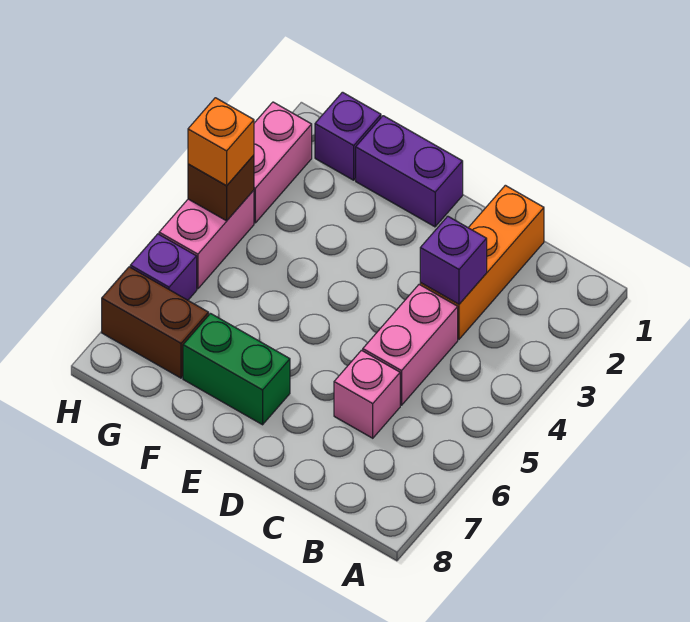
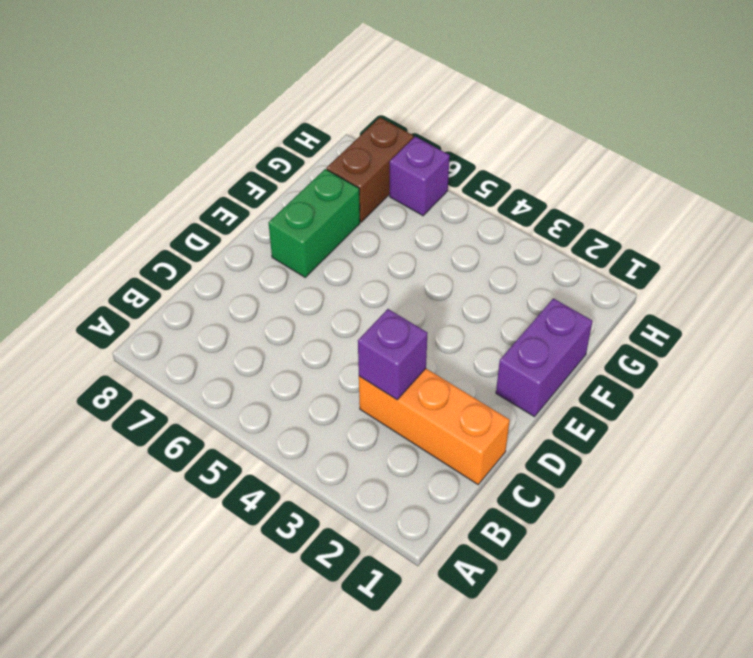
none -> pink brick C4:C5 level 1
none -> pink brick C6 level 1
none -> purple brick G1 level 1

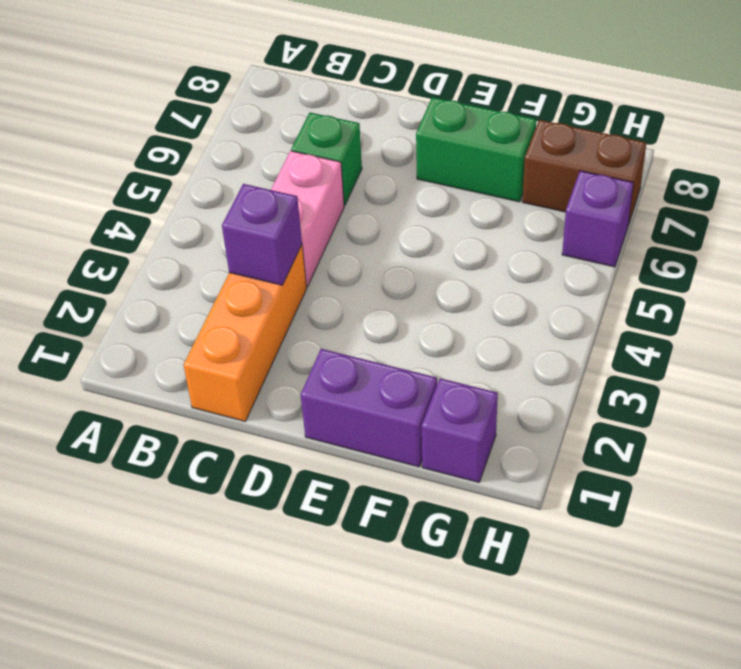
green brick C6 level 1 -> pink brick C6 level 1
none -> pink brick H2:H3 level 1
none -> pink brick H4:H5 level 1
none -> brown brick H4 level 2

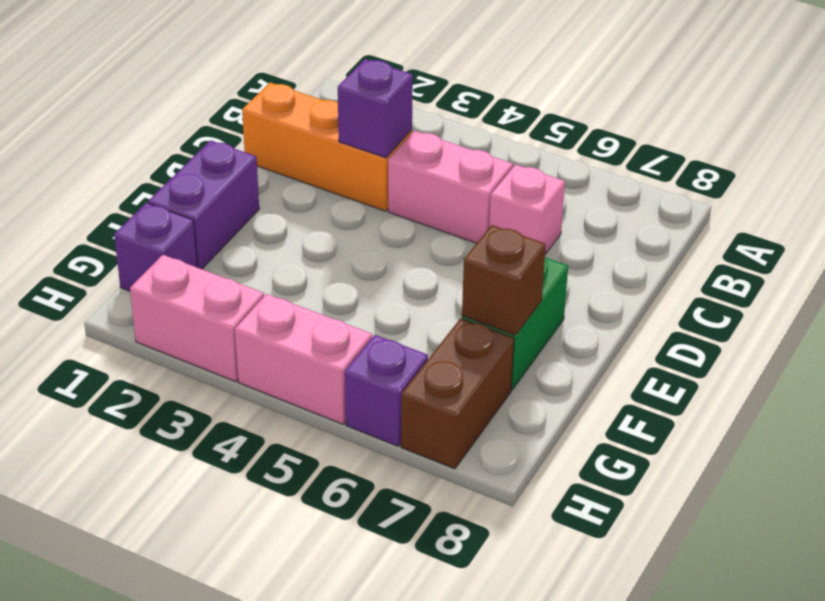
brown brick F7 level 2 -> brown brick H4 level 2
none -> orange brick H4 level 3

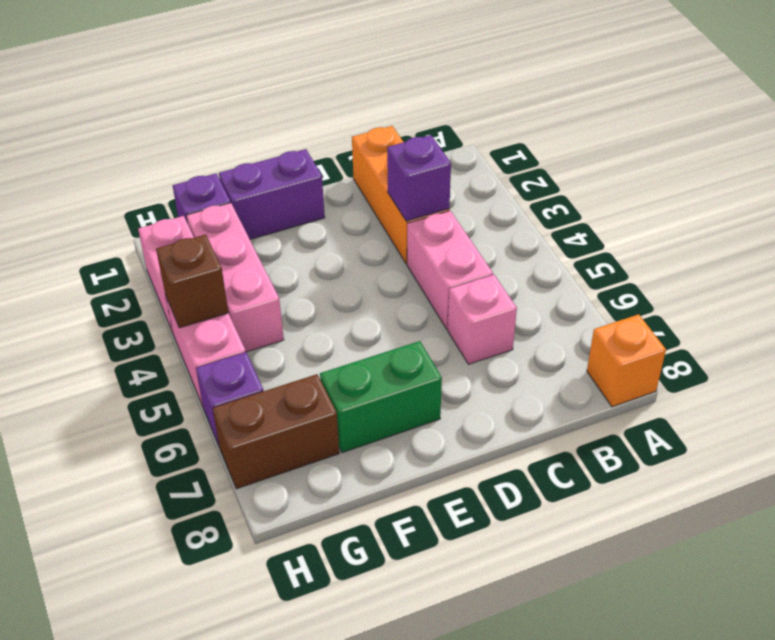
orange brick A8 level 1 -> orange brick H4 level 3
pink brick G2:G4 level 1 -> none

